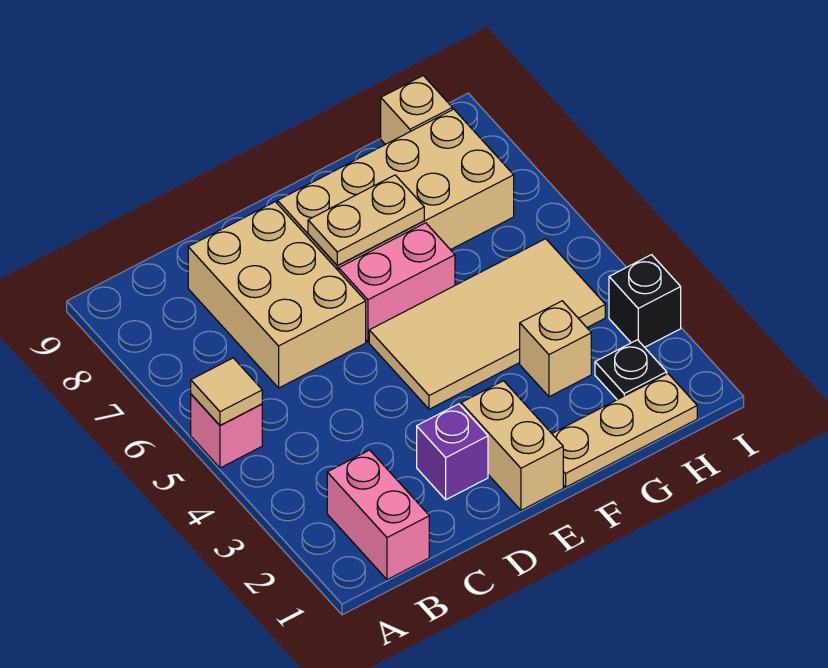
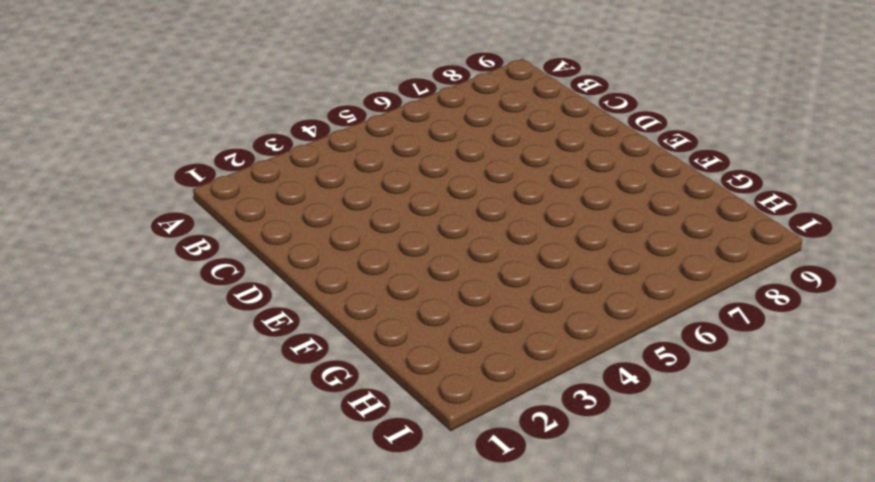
none -> pink brick A5 level 1
none -> pink brick B1:B2 level 1
none -> tan brick C6:D8 level 1

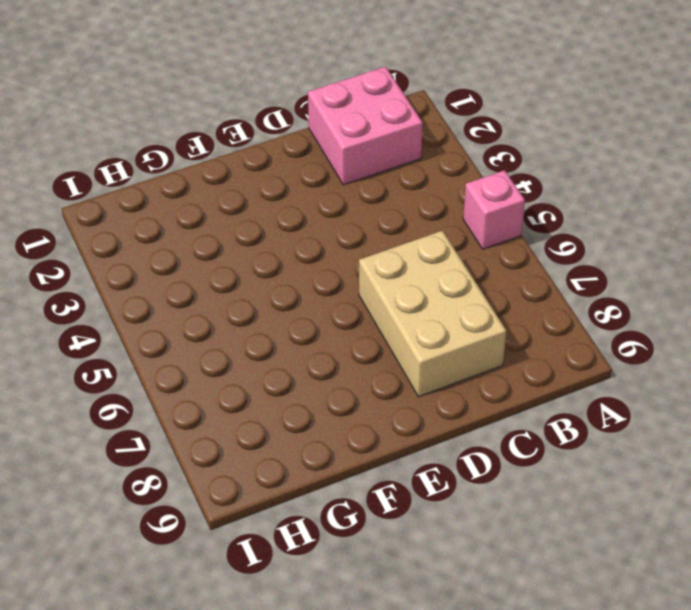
pink brick B1:C2 level 1 -> pink brick B1:B2 level 1
none -> purple brick D2 level 1
none -> tan brick E1:E2 level 1
none -> tan tile E4:H5 level 1

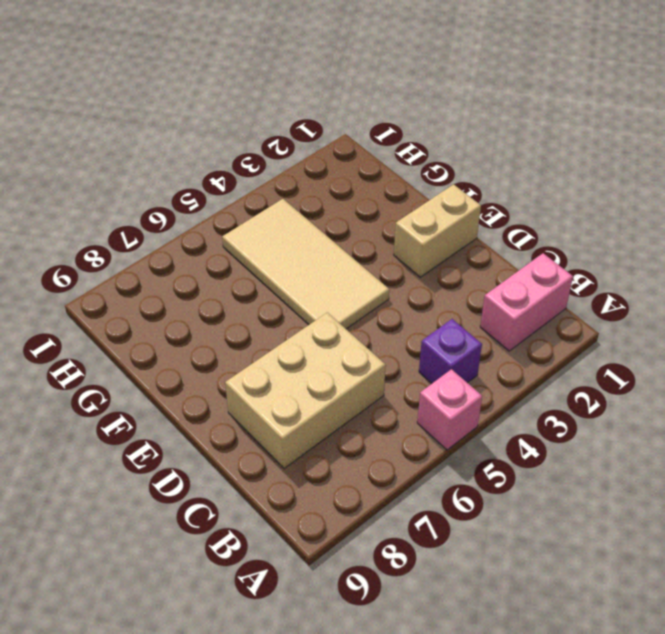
purple brick B4 level 1 -> purple brick D2 level 1
none -> pink brick E6:F6 level 1
none -> tan brick E7:H8 level 1
none -> tan plate F1:H1 level 1

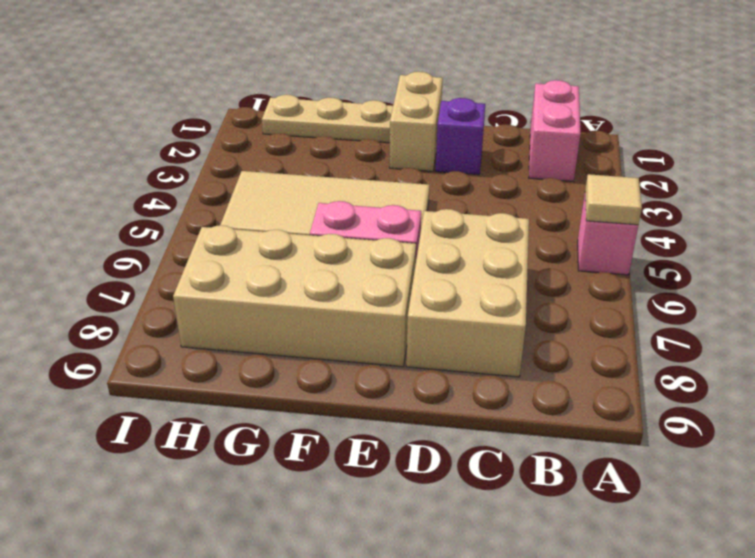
none -> tan brick G3 level 1
none -> black plate H2 level 1
none -> tan brick H9 level 1

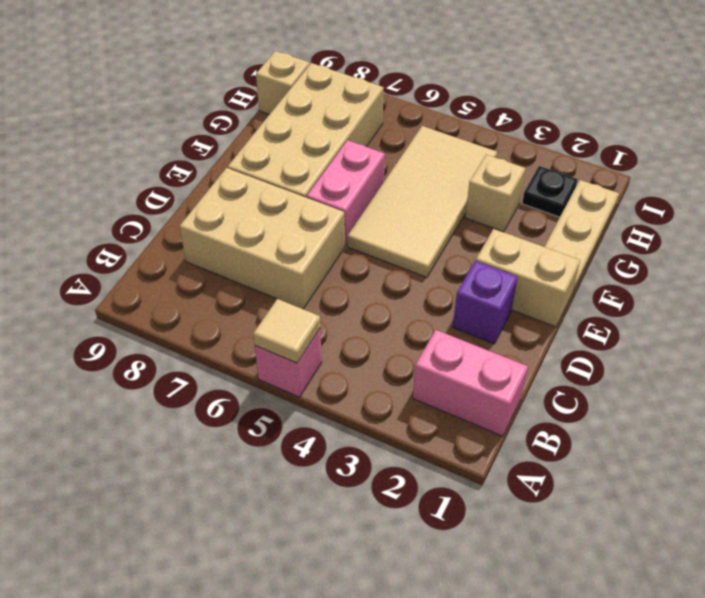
none -> black brick I3 level 1
none -> tan plate E7:F7 level 2

